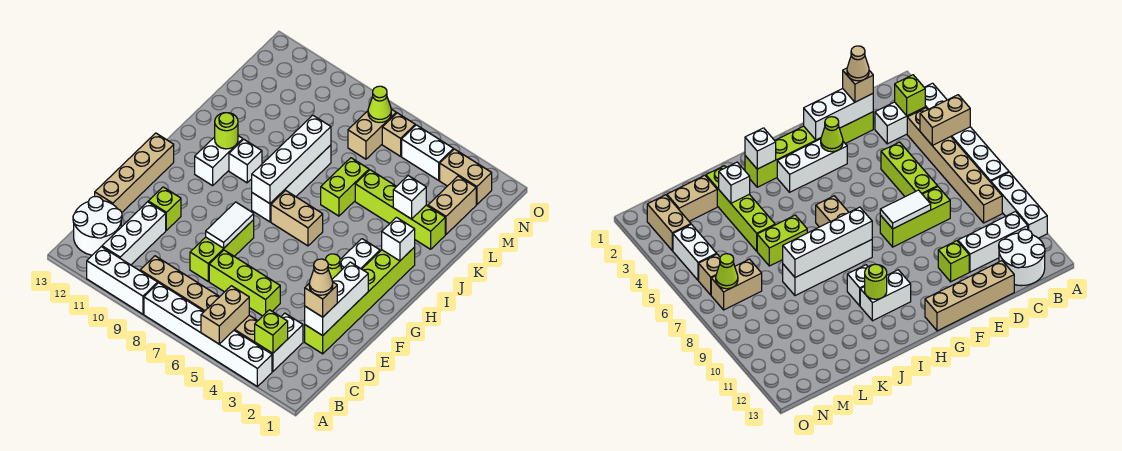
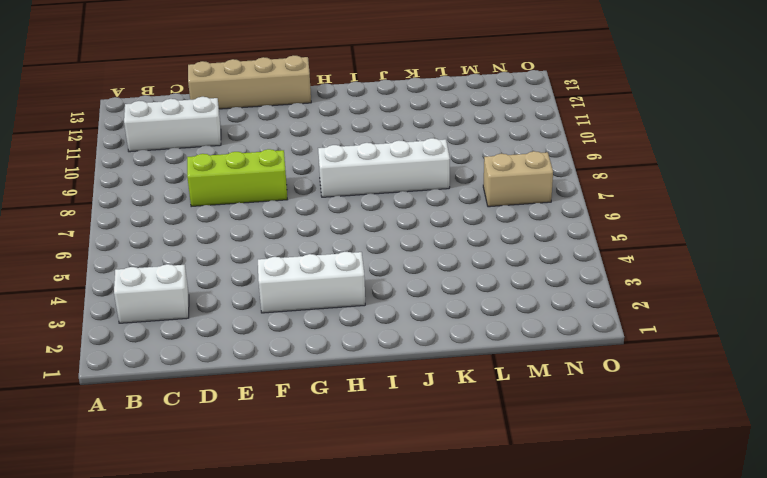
none -> white brick A3:A8 level 1
none -> white brick A9:A11 level 1
none -> tan brick B4:B9 level 1
none -> white round brick B12:C13 level 1

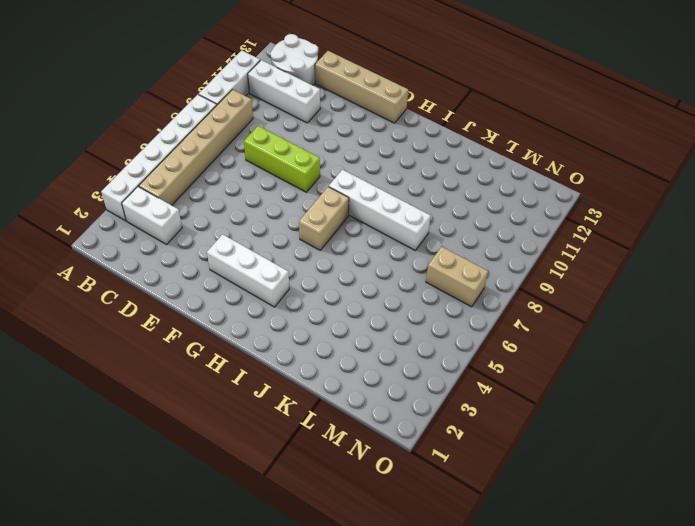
none -> lime brick D2:I2 level 1
none -> lime brick D5:D7 level 1
none -> lime brick E11 level 1
none -> white brick H11:I11 level 1

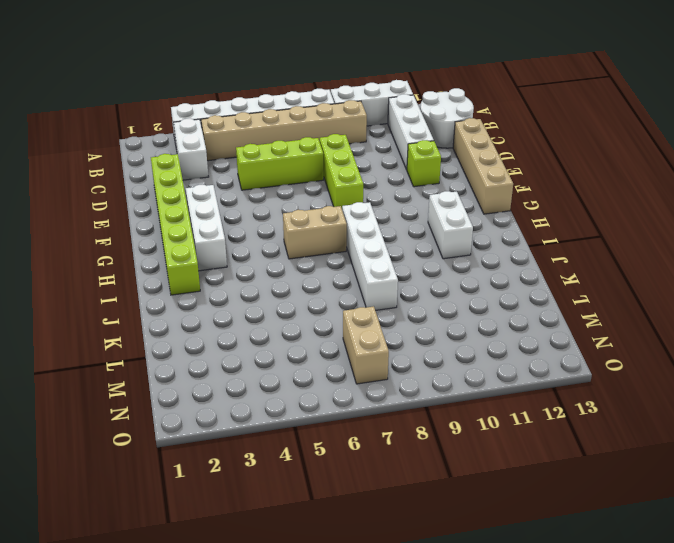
none -> white brick I10 level 1
none -> lime brick J6:K6 level 1
none -> lime brick K2:K5 level 1
none -> tan brick L2:M2 level 1

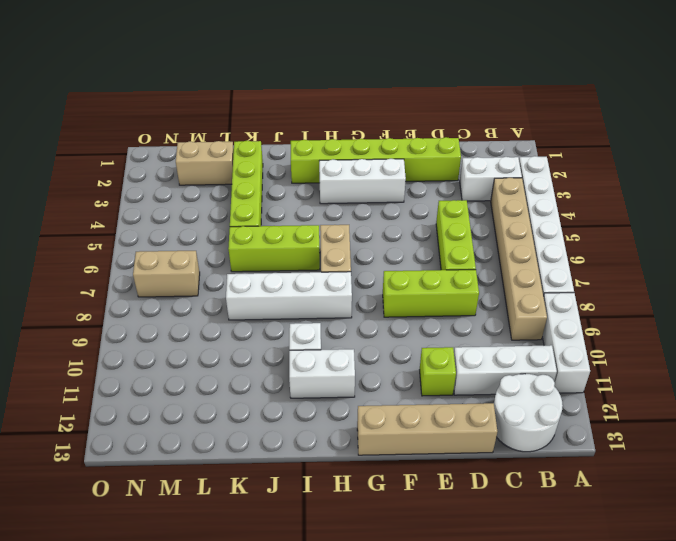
lime brick I6:K6 level 1 -> lime brick J6:K6 level 1
none -> tan brick N2:N3 level 1
none -> white brick N4:N5 level 1
none -> tan brick N6 level 1
none -> tan brick A5:B5 level 2

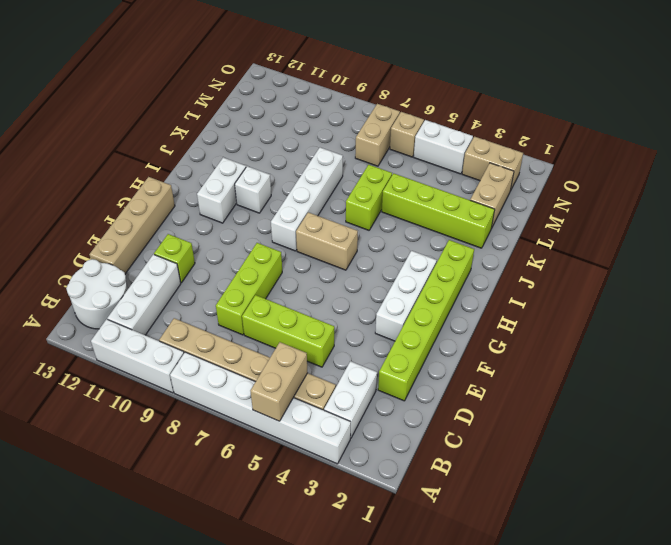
none -> lime brick B3 level 2
none -> white brick D2:F2 level 2
none -> white tile E8:F8 level 2
none -> lime cone F3 level 2

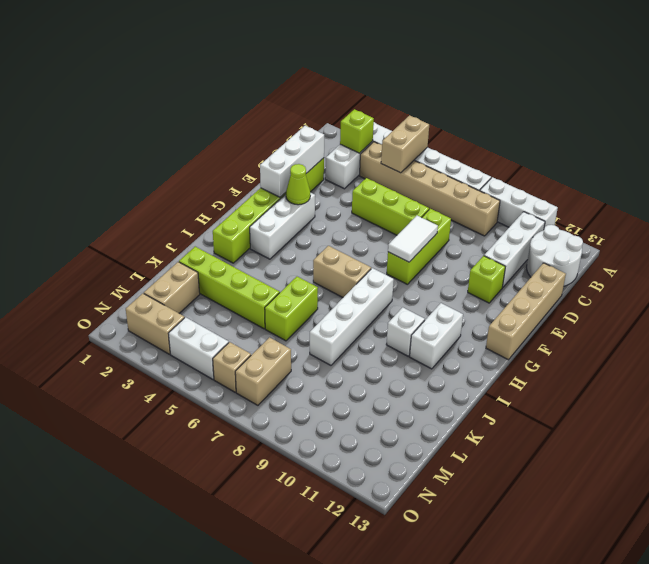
none -> white brick H8:K8 level 2
none -> white brick I2 level 2
none -> lime round brick I11 level 2
none -> white brick K3 level 2

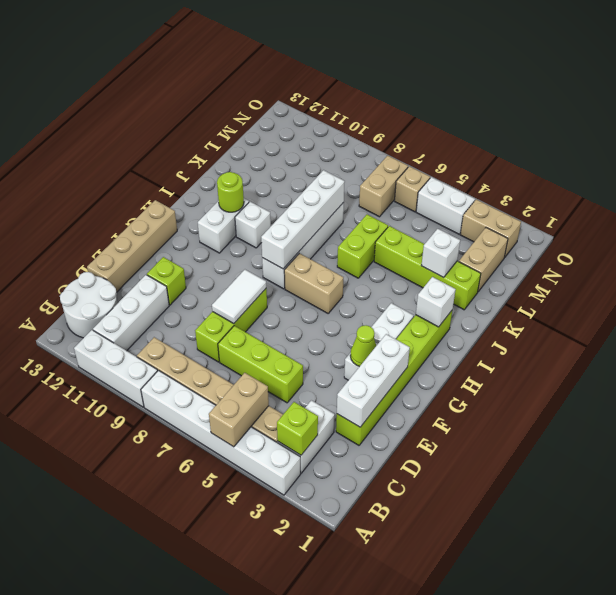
none -> lime cone N7 level 2
none -> tan brick D2 level 3
none -> tan cone D2 level 4

